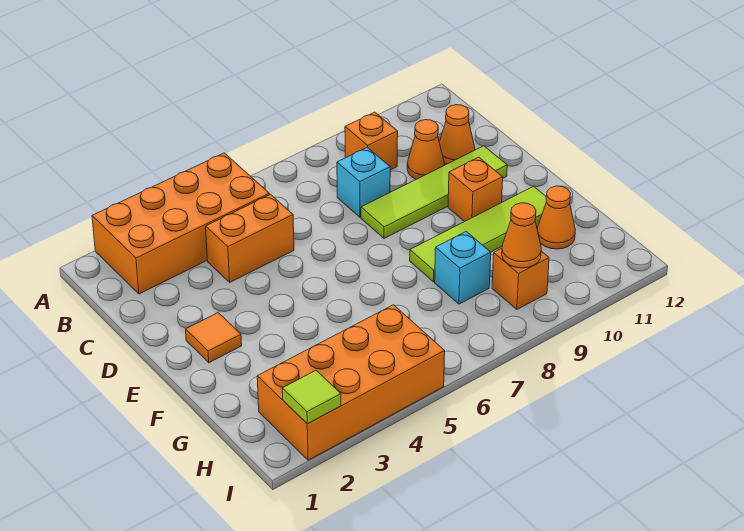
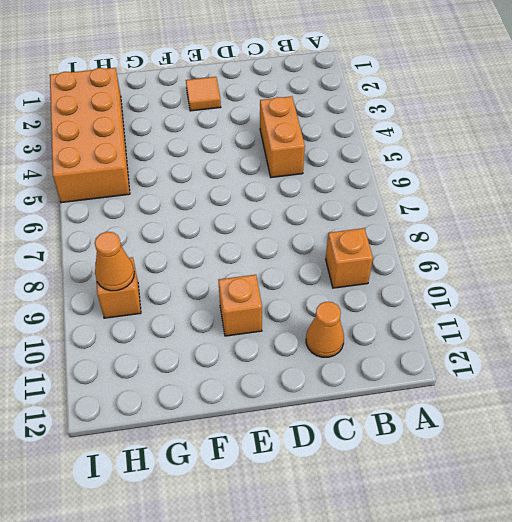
none -> orange brick A2:B5 level 1
none -> cyan brick C8 level 1
none -> orange cone C10 level 1

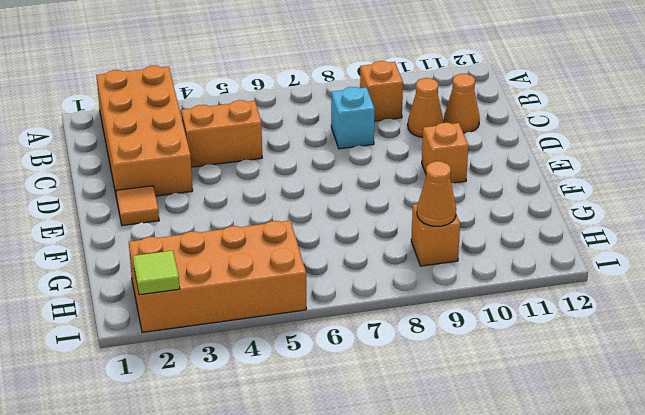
orange brick A2:D3 level 1 -> orange brick A2:B5 level 1
none -> lime tile D8:D11 level 1
none -> lime tile F8:F11 level 1
none -> cyan brick G8 level 1

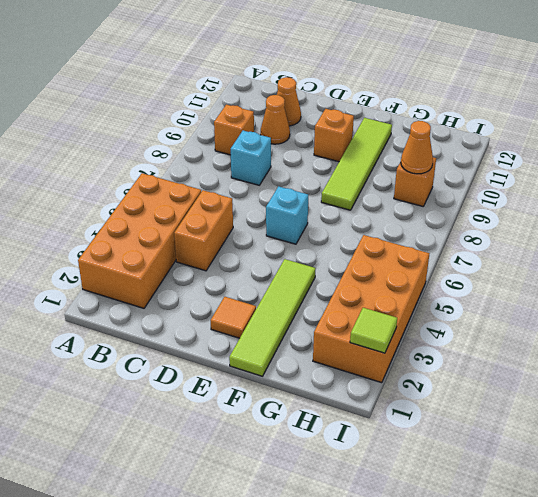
cyan brick E6 level 1 -> cyan brick G8 level 1
lime tile F1:F4 level 1 -> lime tile D8:D11 level 1
none -> orange cone G11 level 1

